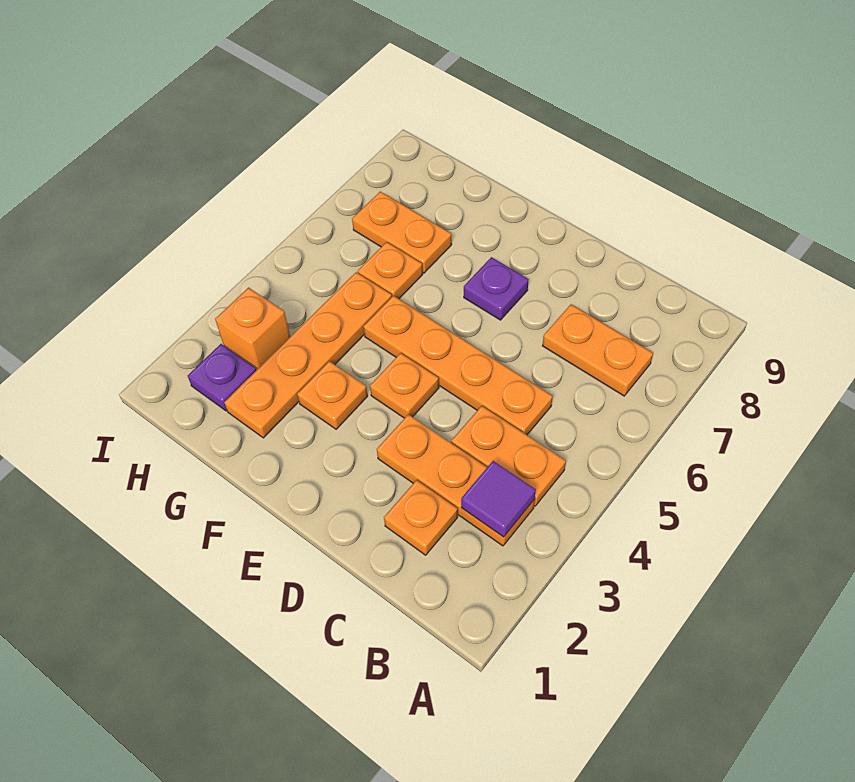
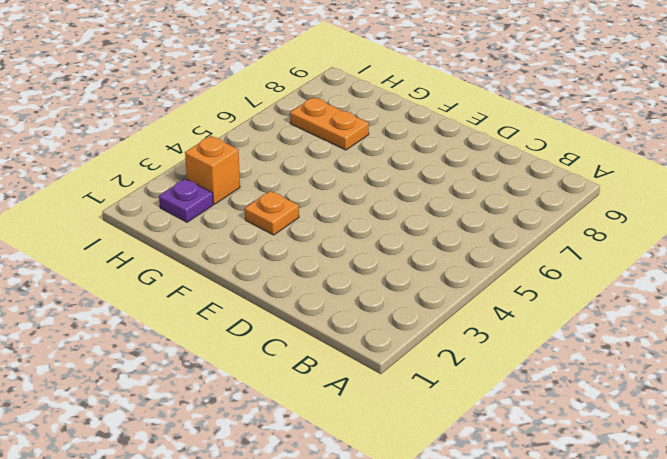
none -> orange plate B3:D3 level 1
none -> orange plate B4:C4 level 1
none -> orange plate B7:C7 level 1

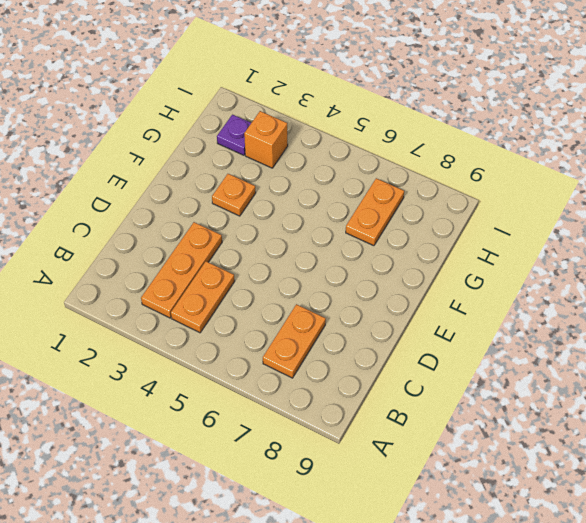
none -> orange plate C2 level 1
none -> orange plate C5:F5 level 1
none -> orange plate E4 level 1

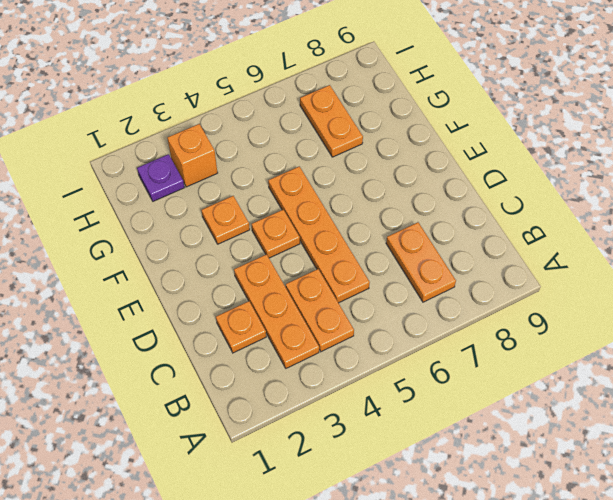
none -> purple plate E7 level 1
none -> orange plate G2:G5 level 1
none -> orange plate G6 level 1

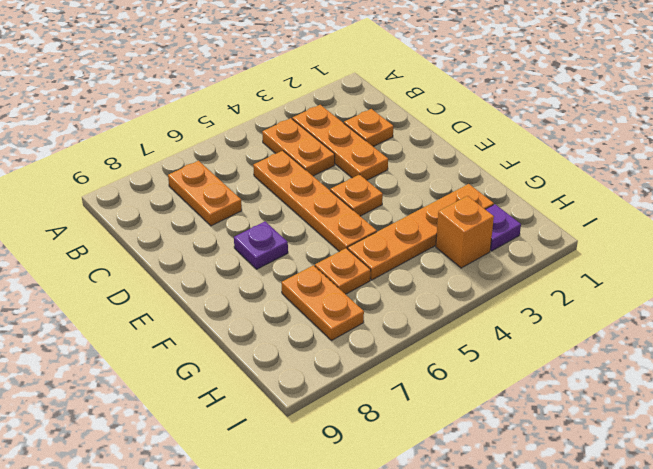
none -> orange plate F3 level 1
none -> purple tile B3 level 2

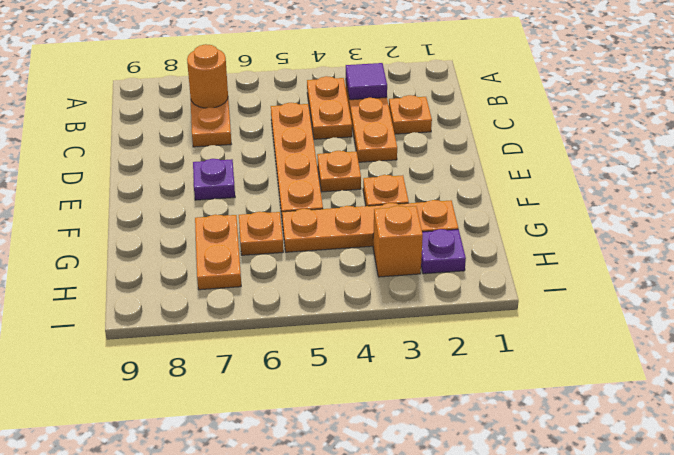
orange round brick B7 level 2 -> none

